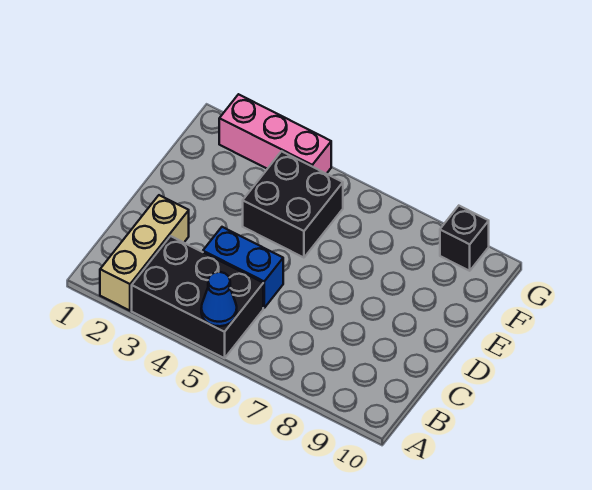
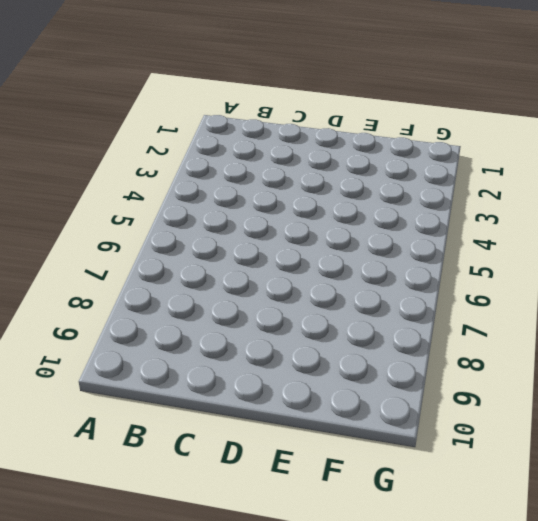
none -> tan brick A2:C2 level 1
none -> black brick A3:B5 level 1

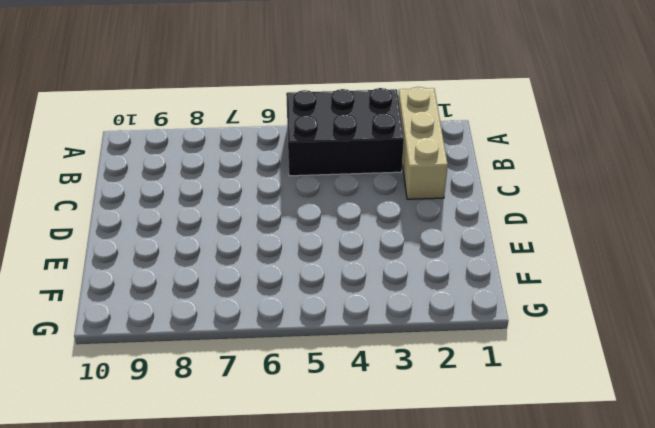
none -> blue brick C4:C5 level 1
none -> black brick E4:F5 level 1

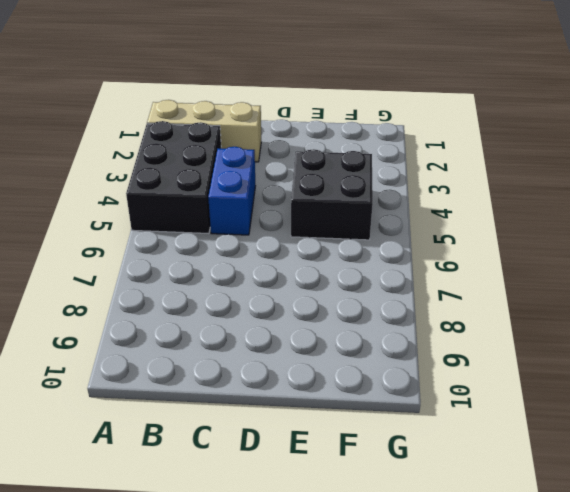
none -> pink brick G2:G4 level 1
none -> black brick G9 level 1

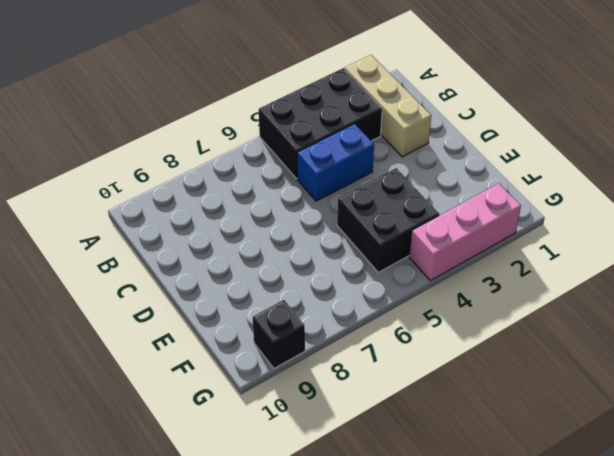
none -> blue cone A5 level 2

